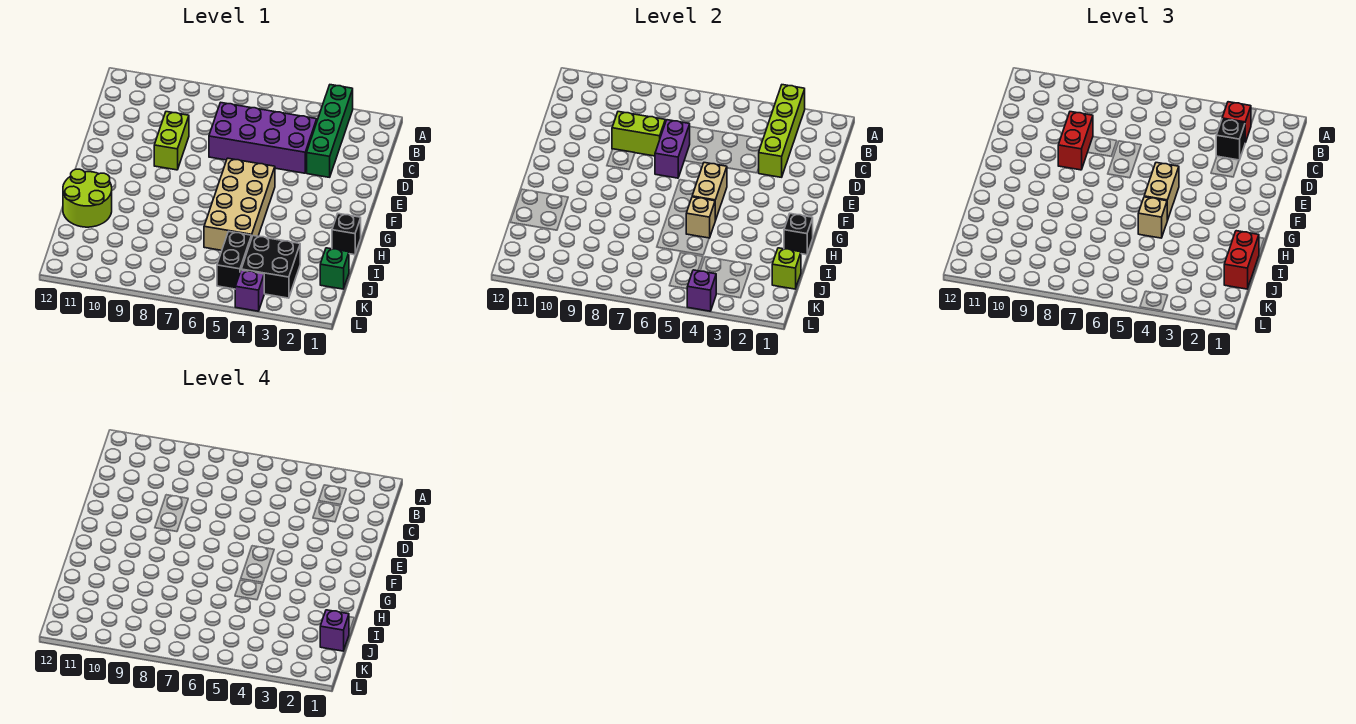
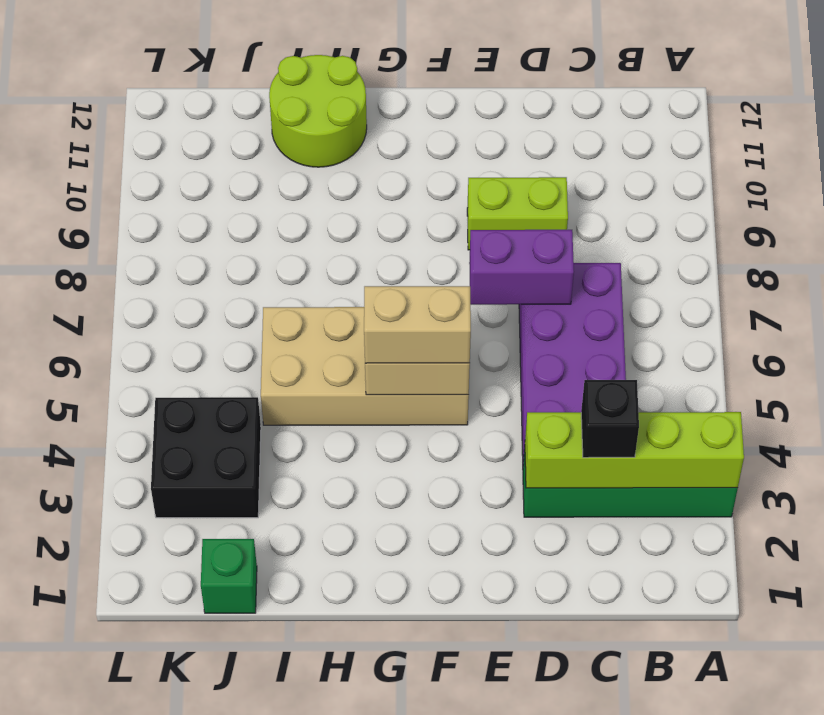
none -> black brick H1 level 1
none -> black brick J5:K5 level 1
none -> purple brick L4 level 1

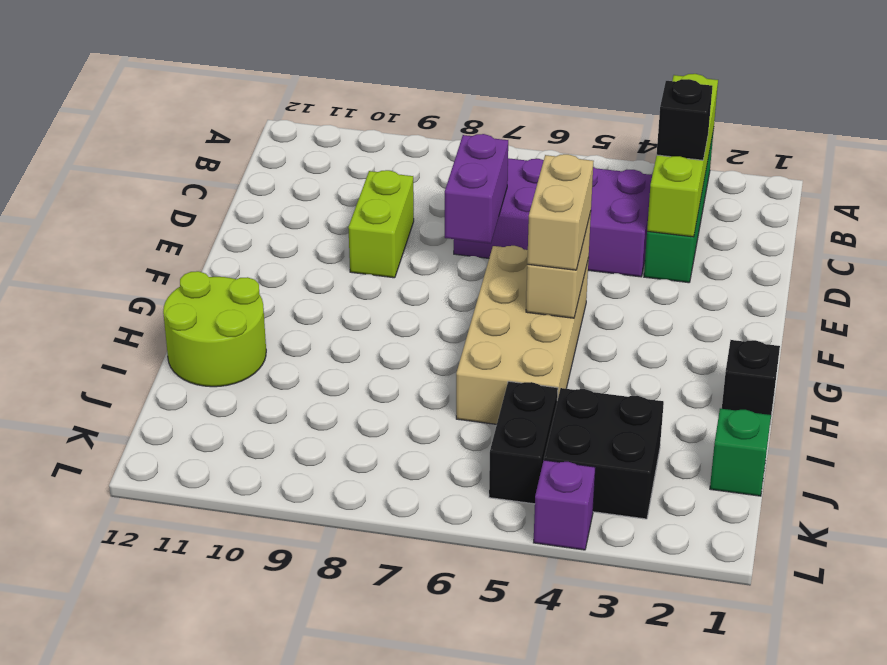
none -> lime brick D8:D9 level 2
none -> black brick H1 level 2
none -> tan brick H5 level 2

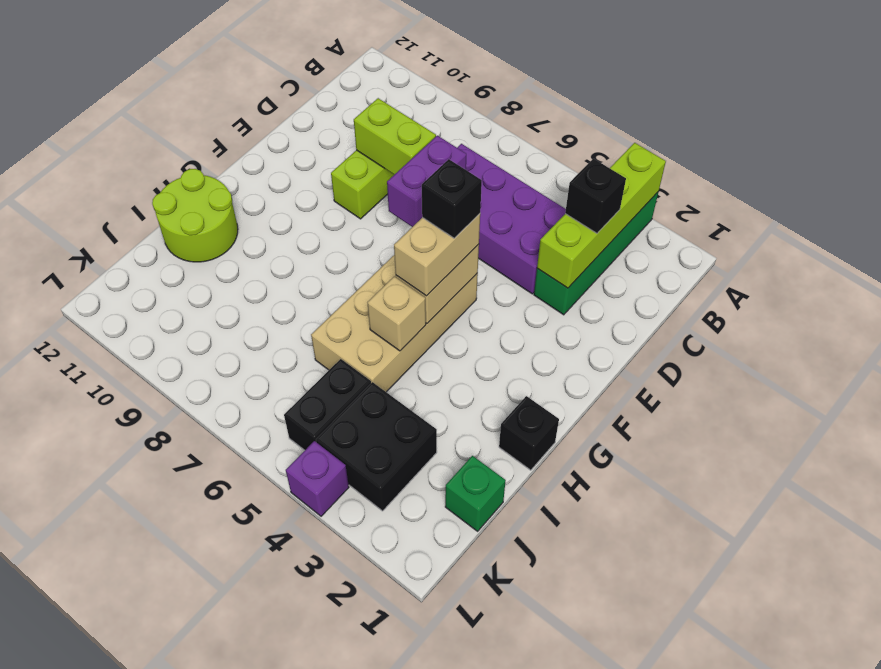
black brick F5 level 4 -> black brick H1 level 2
none -> lime brick J1 level 2
none -> purple brick L4 level 2
none -> red brick B3 level 3

